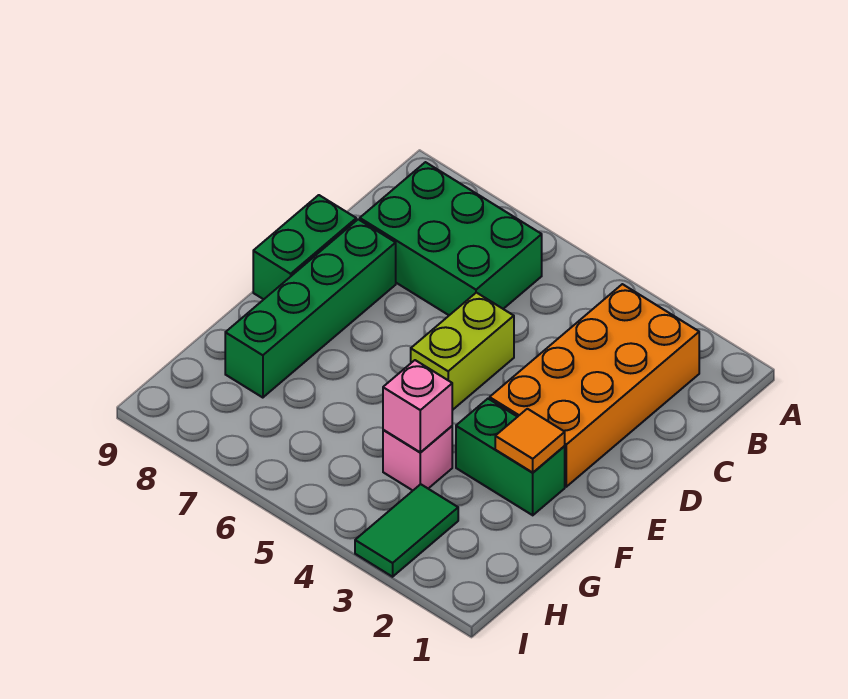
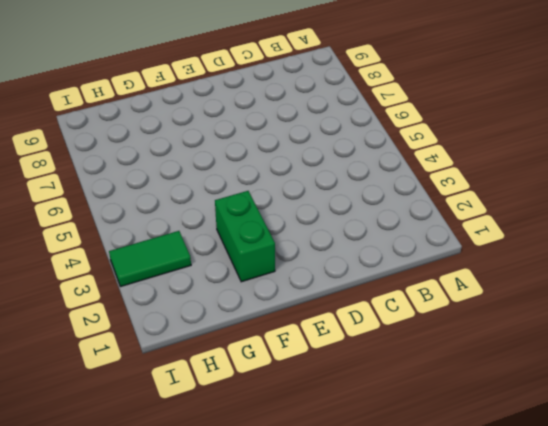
none -> orange brick B2:E3 level 1
none -> green brick B6:C8 level 1

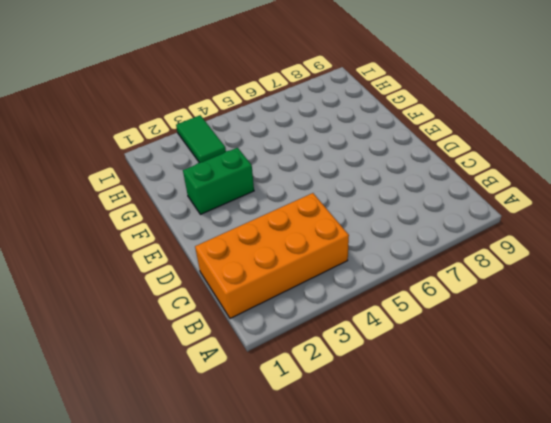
orange brick B1:C4 level 1 -> orange brick B2:E3 level 1
none -> green brick B6:C8 level 1
none -> lime brick D5:E5 level 1

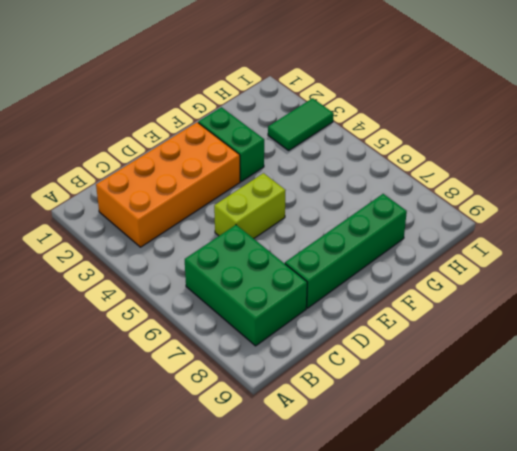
none -> green brick D9:E9 level 1
none -> pink brick G4 level 1

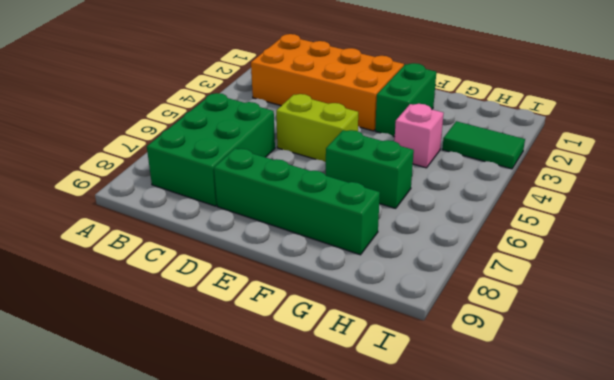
green brick F6:G6 level 1 -> green brick D9:E9 level 1
none -> orange tile F2 level 2
none -> pink brick G4 level 2

